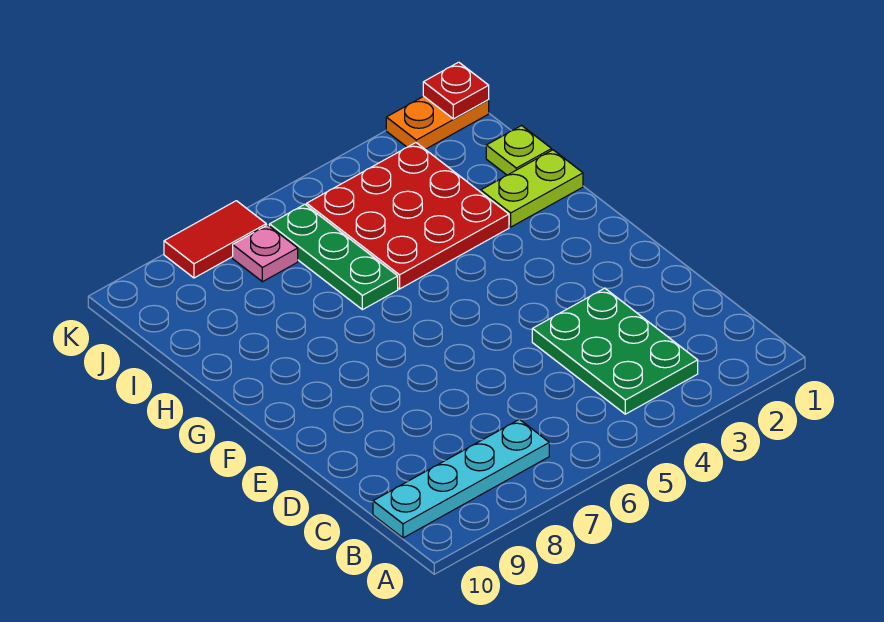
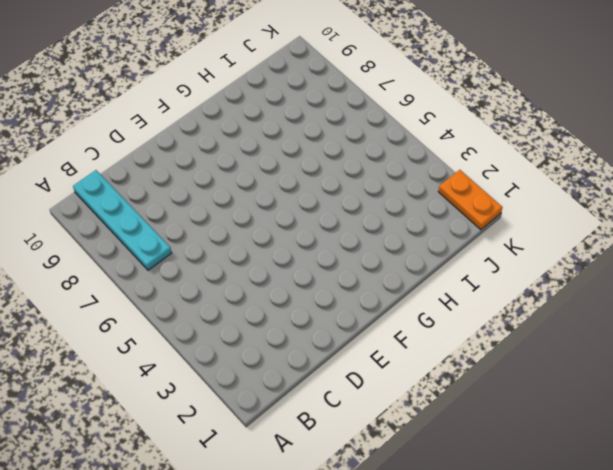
none -> green plate B3:D4 level 1
none -> lime plate H1:H2 level 1

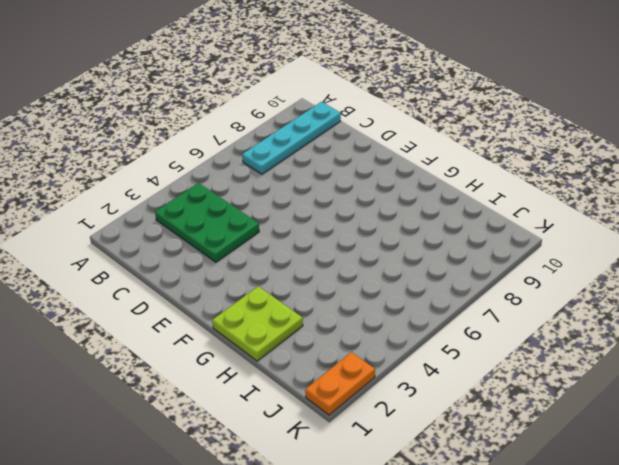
lime plate G1:H2 level 1 -> lime plate H1:H2 level 1
none -> red plate H3:J5 level 1
none -> green plate H6:J6 level 1

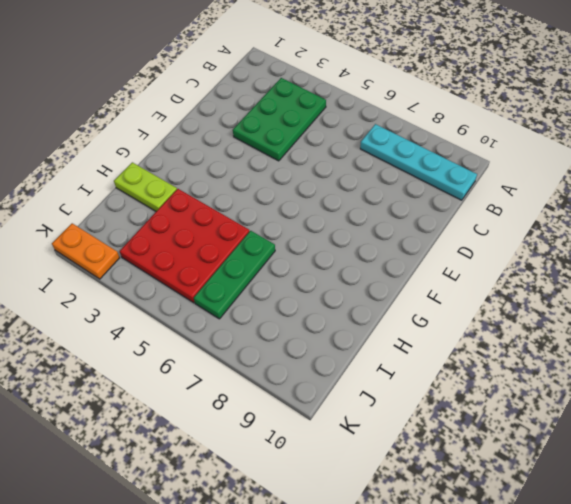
none -> lime plate I1 level 1
none -> pink plate J7 level 1

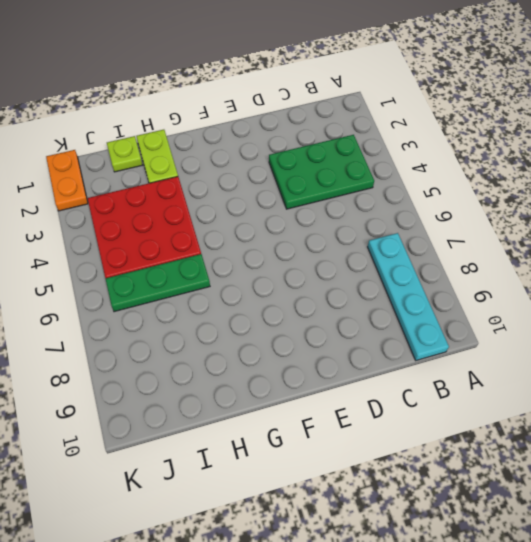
none -> pink plate J7 level 1
none -> red tile K7:K8 level 1

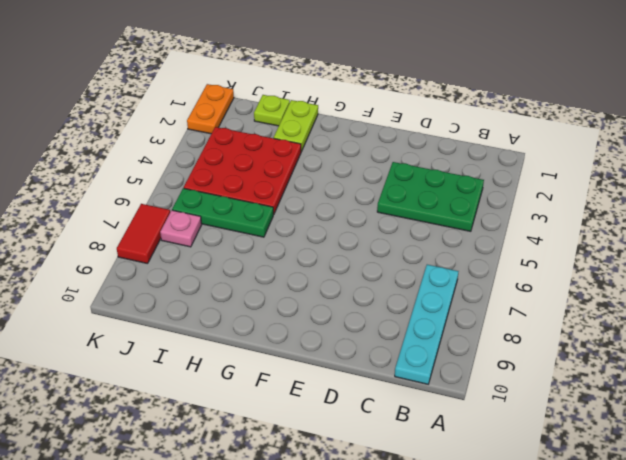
none -> red plate K1 level 2

